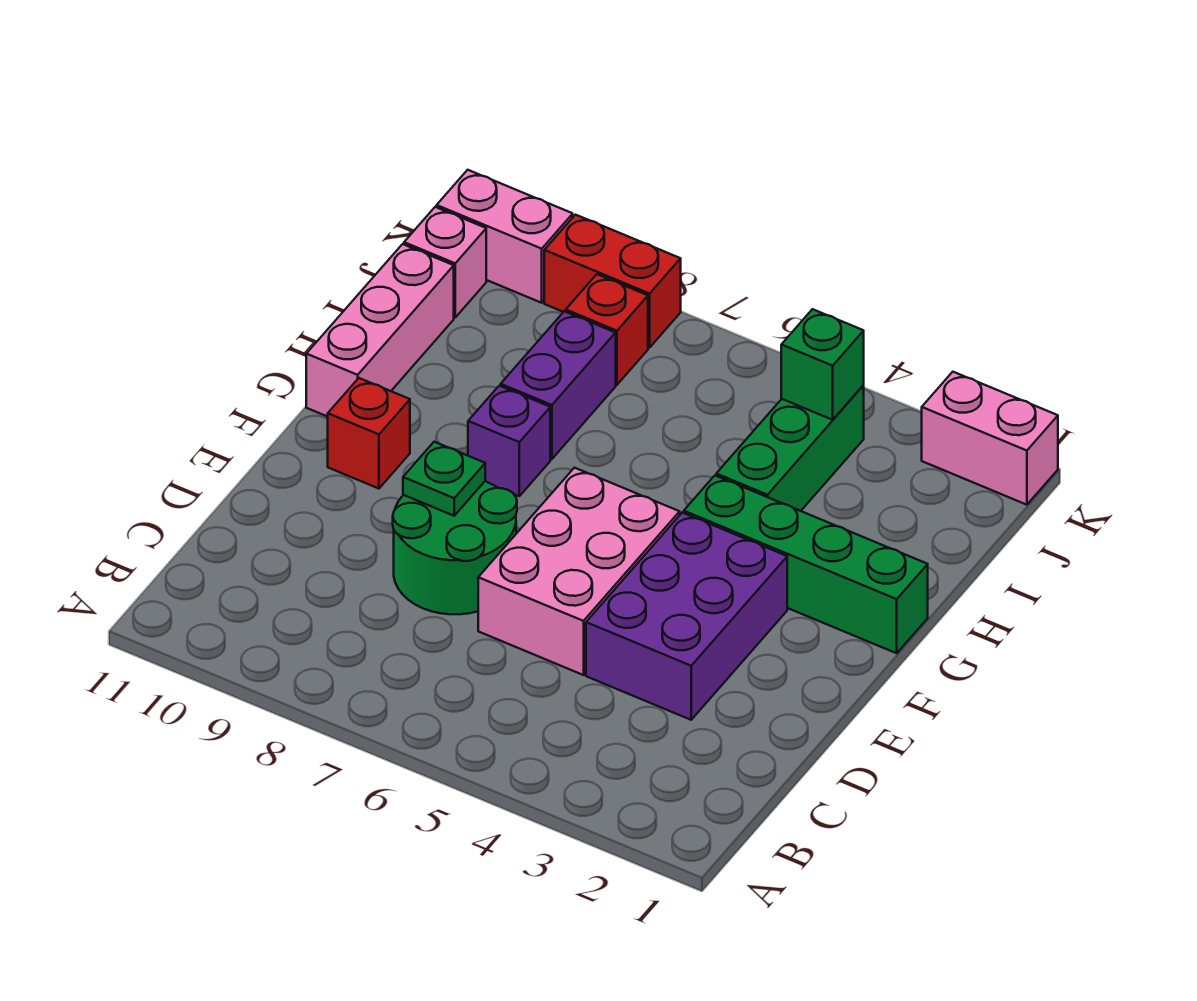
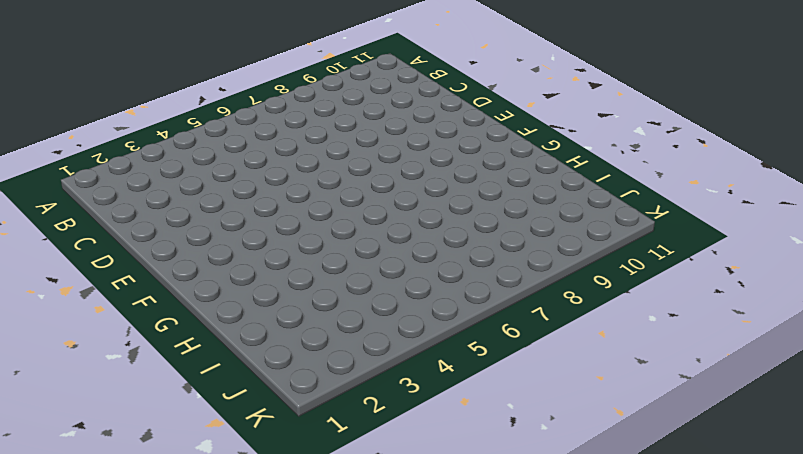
none -> purple brick D3:F4 level 1
none -> pink brick D5:F6 level 1
none -> green round brick D7:E8 level 1

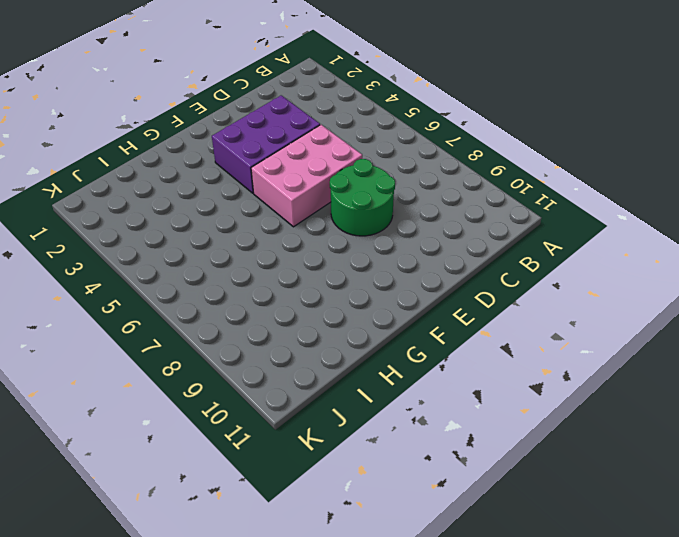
none -> red brick F10 level 1
none -> green brick G1:G4 level 1
none -> purple brick G8 level 1

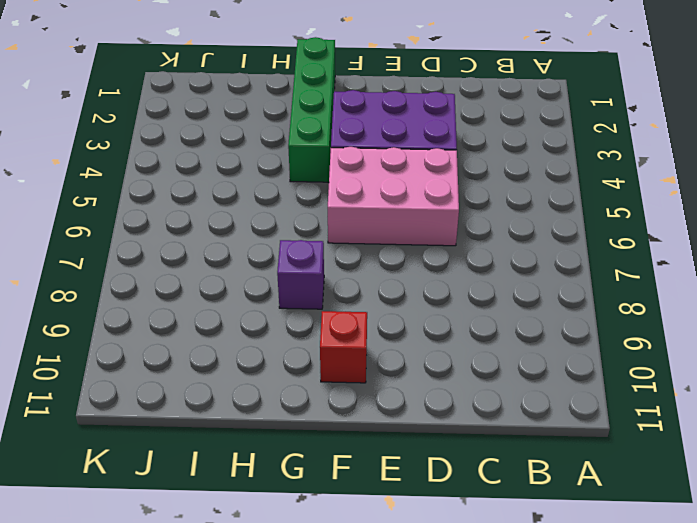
none -> green round brick D7:E8 level 1
none -> pink brick G11:I11 level 1
none -> green brick H4:J4 level 1

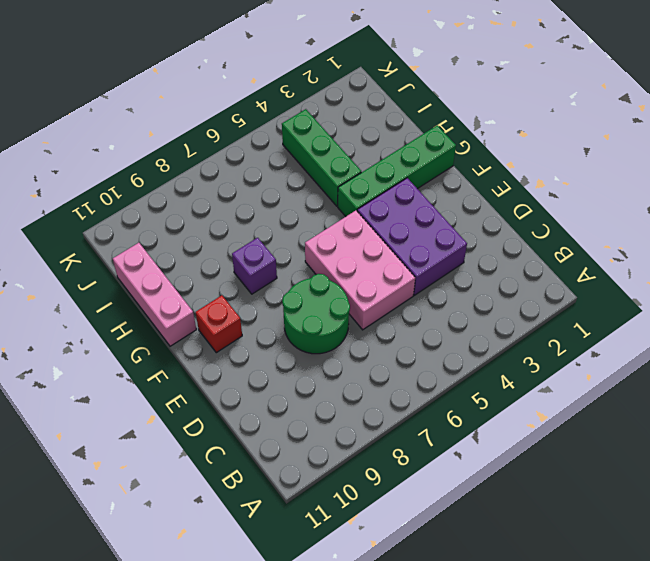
none -> purple brick H8:I8 level 1
none -> red brick J8 level 1
none -> pink brick J11 level 1

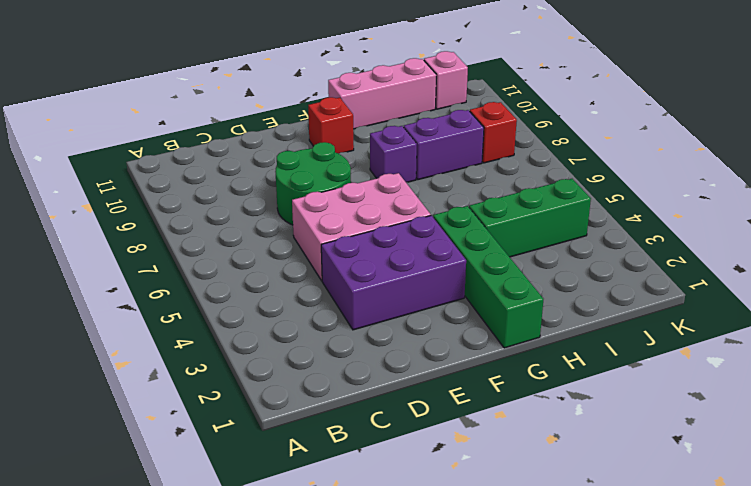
none -> pink brick K1:K2 level 1
none -> red brick K8:K9 level 1
none -> pink brick K10:K11 level 1

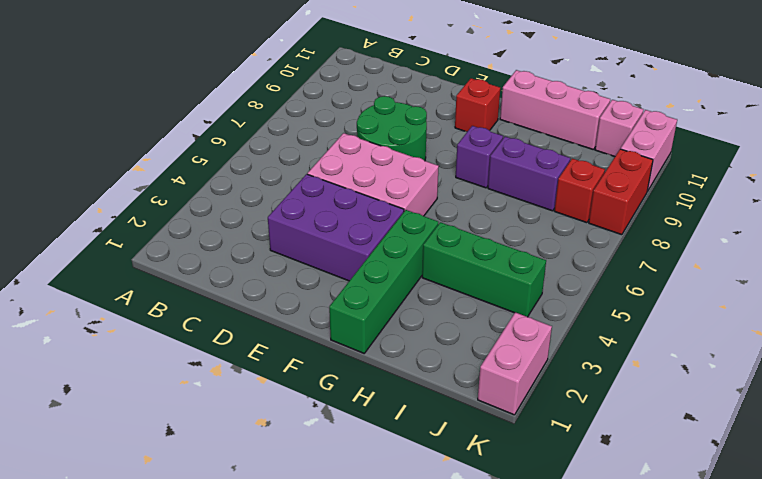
none -> green plate E8 level 2
none -> green brick J4 level 2

